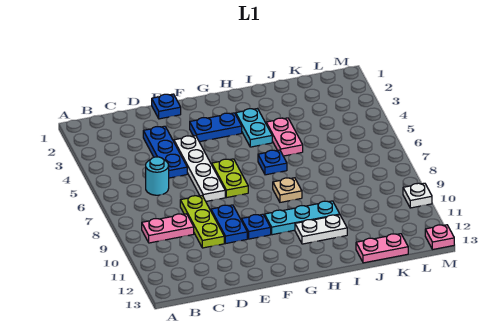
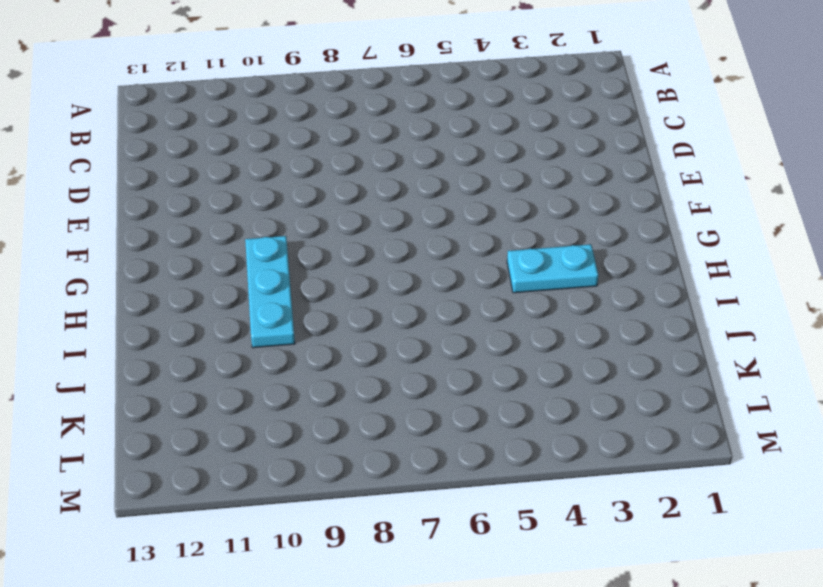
none -> pink plate B9:C9 level 1
none -> cyan round brick C6 level 1
none -> blue plate D3:D5 level 1

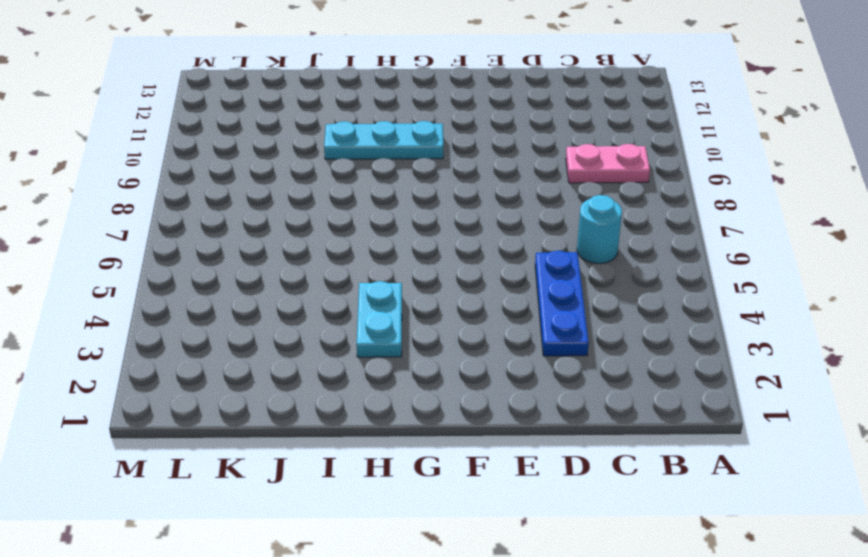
none -> lime plate D8:D10 level 1
none -> blue plate E1 level 1
none -> white plate E4:E7 level 1

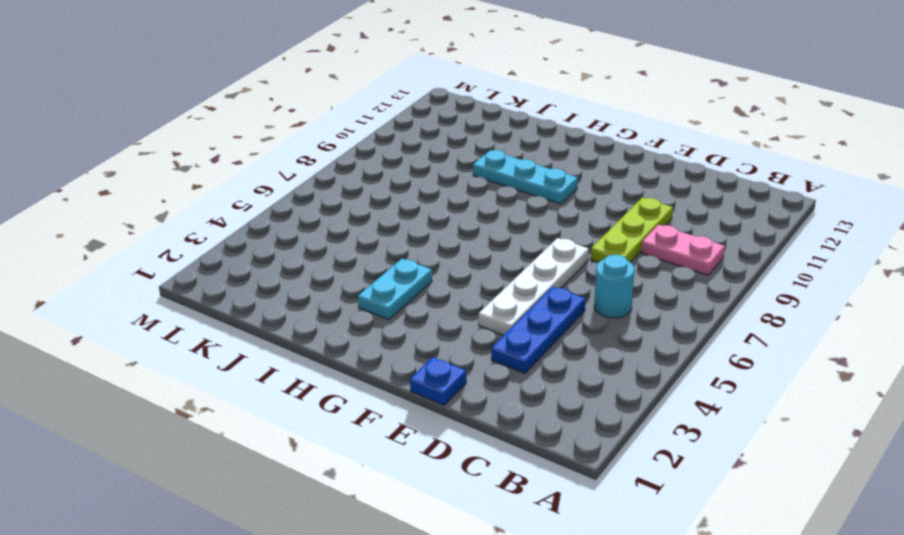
none -> blue plate E9:E10 level 1
none -> blue plate F3:G3 level 1
none -> lime plate F6:F7 level 1

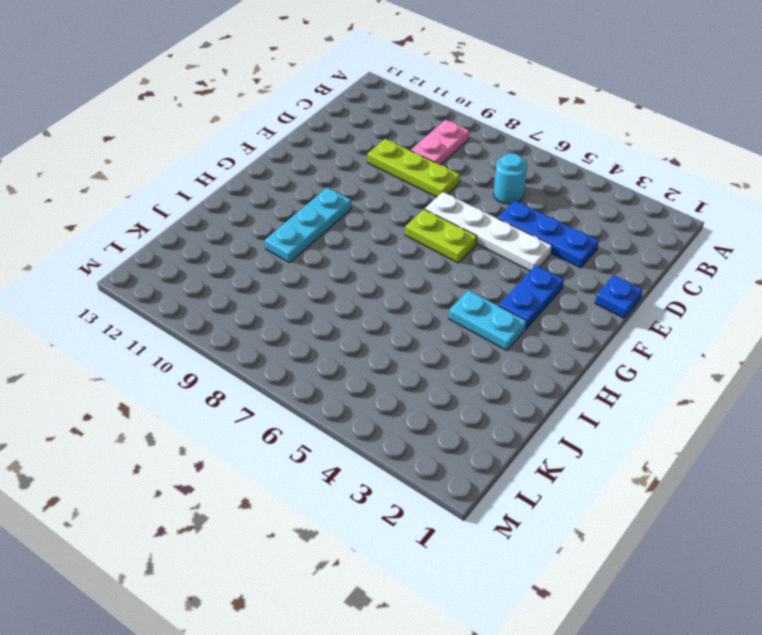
none -> blue plate E9:E10 level 1
none -> blue plate F10 level 1
none -> blue plate H6 level 1

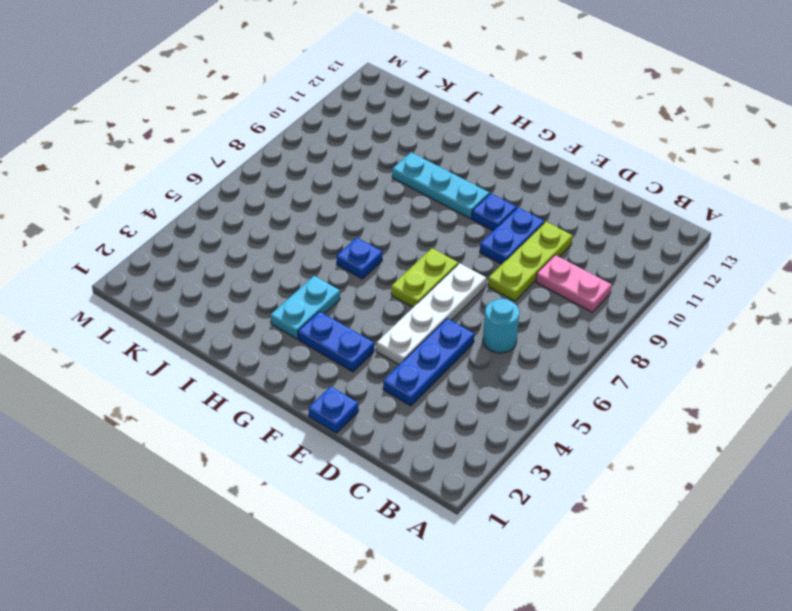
none -> tan plate H8 level 1
none -> white plate H11:I11 level 1
none -> pink plate I4:I5 level 1

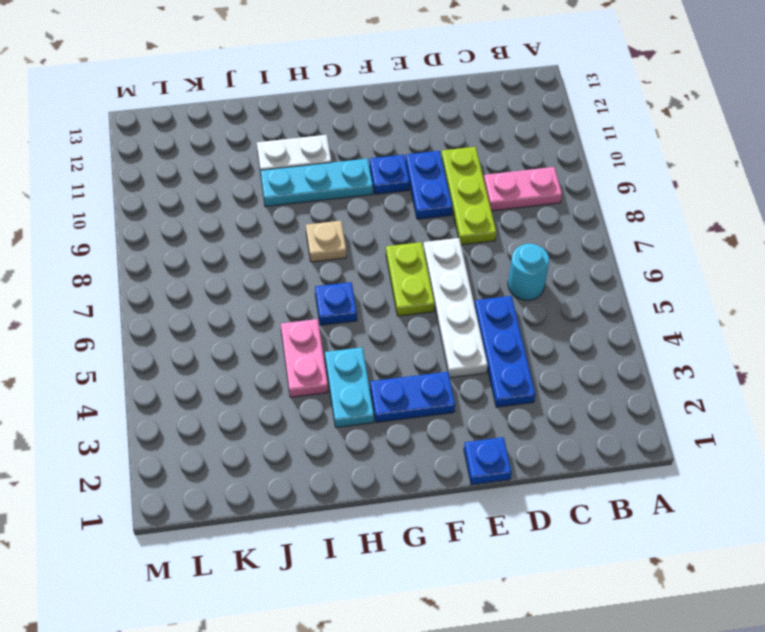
none -> pink plate J13:K13 level 1
none -> white plate M10 level 1
none -> pink plate M13 level 1

